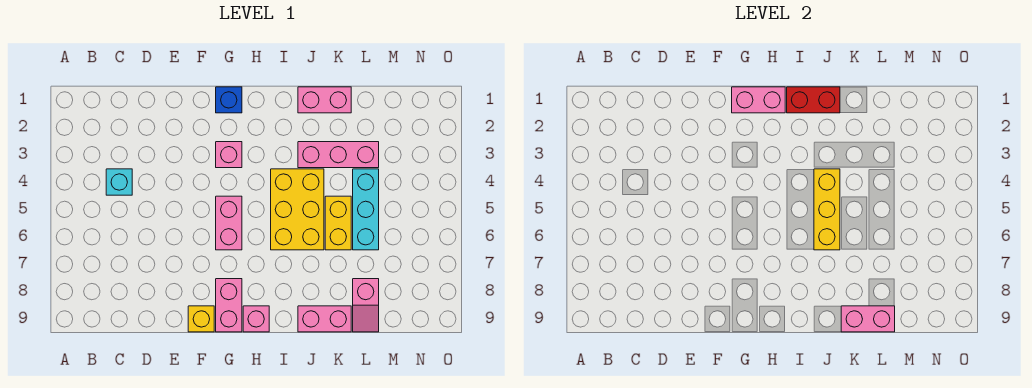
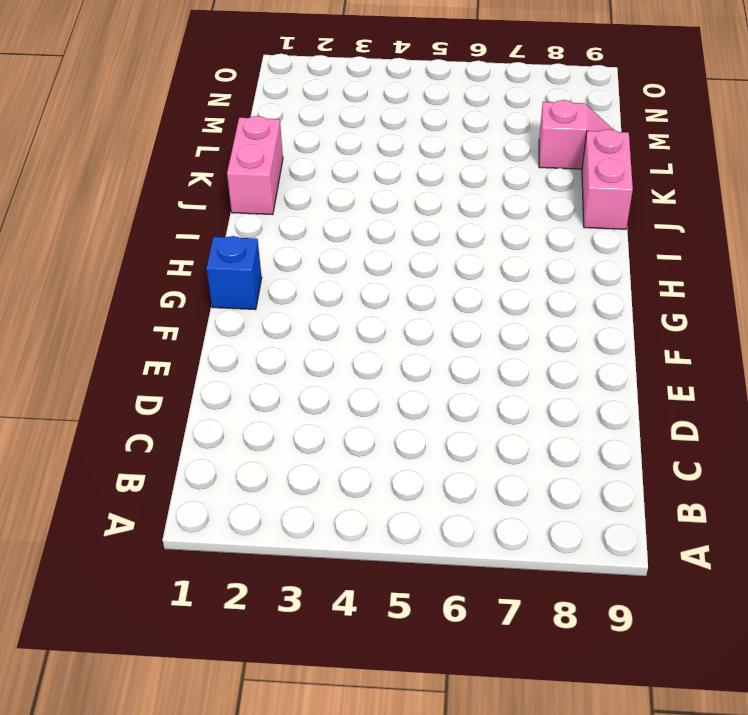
none -> cyan brick C4 level 1
none -> yellow brick F9 level 1
none -> pink brick G3 level 1

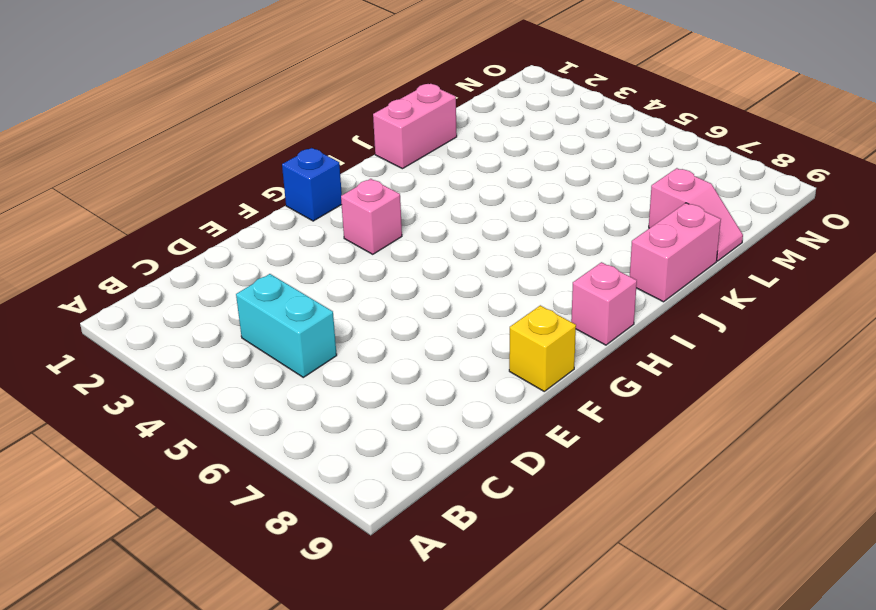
cyan brick C4:C5 level 1 -> cyan brick C4 level 1
none -> pink brick G5:G6 level 1
none -> pink brick G8:G9 level 1
none -> yellow brick I4:J6 level 1

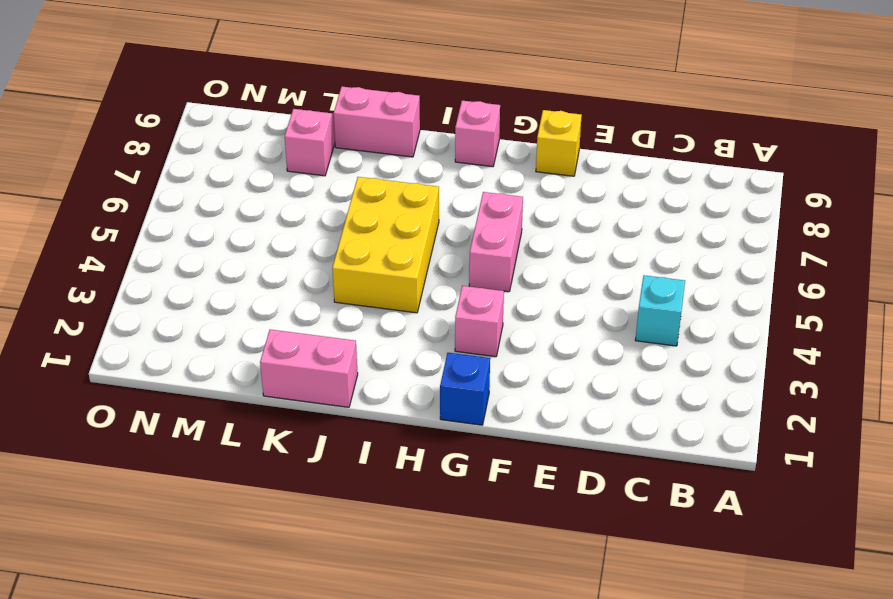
none -> pink brick G8:G9 level 1
none -> pink brick J3:L3 level 1
none -> yellow brick K5:K6 level 1

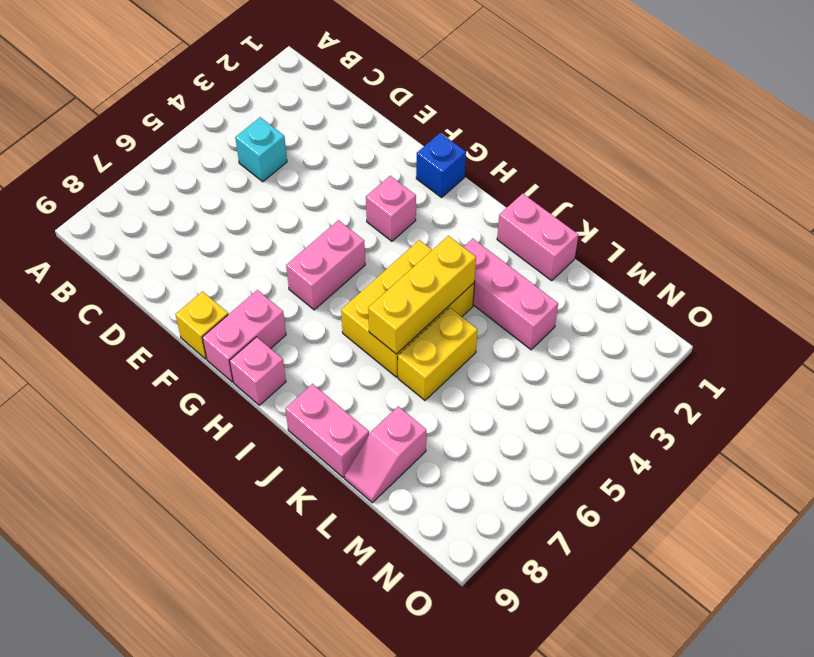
none -> cyan brick L4:L6 level 1
none -> pink brick G1:H1 level 2
none -> red brick I1:J1 level 2

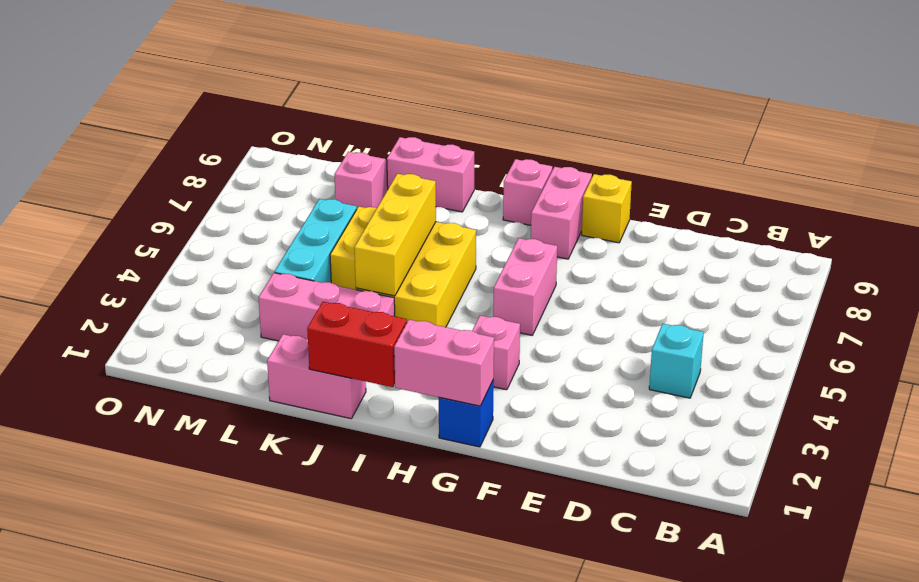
none -> pink brick K9:L9 level 2

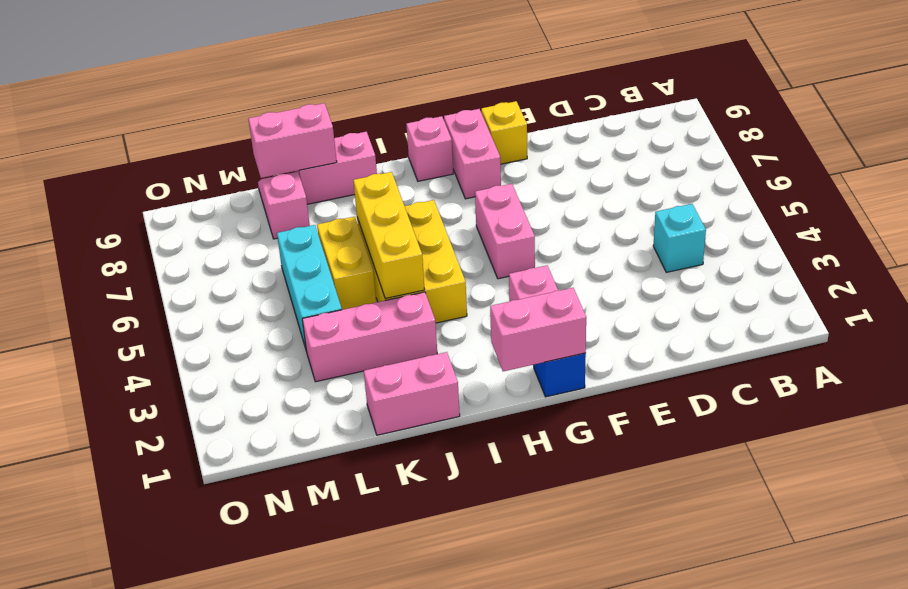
none -> red brick I1:J1 level 2

